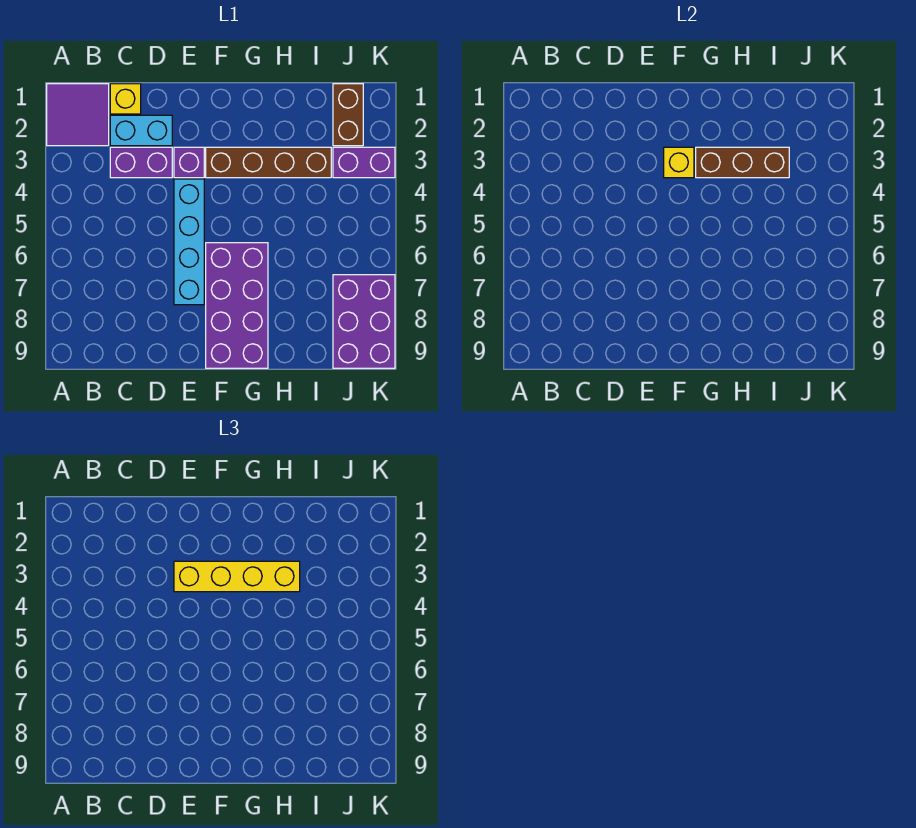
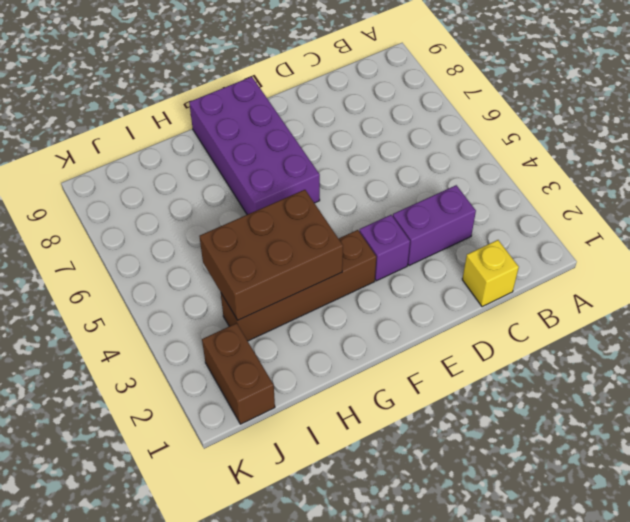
brown brick G3:I4 level 2 -> brown brick G3:I3 level 2
none -> purple tile A1:B2 level 1
none -> cyan brick C2:D2 level 1
none -> cyan brick E4:E7 level 1

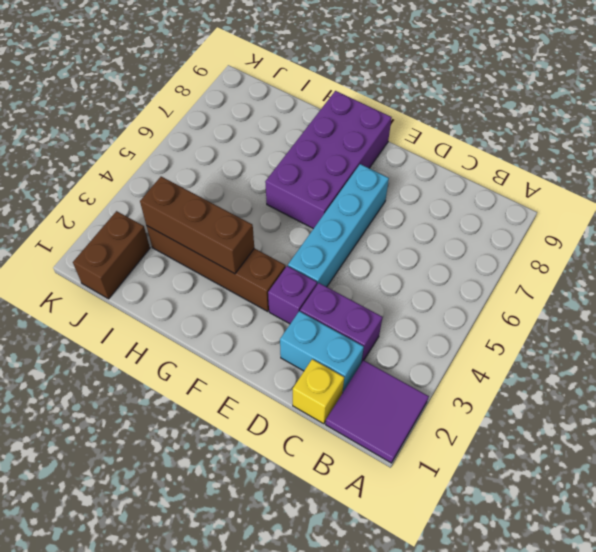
none -> purple brick J3:K3 level 1
none -> purple brick J7:K9 level 1
none -> yellow brick F3 level 2

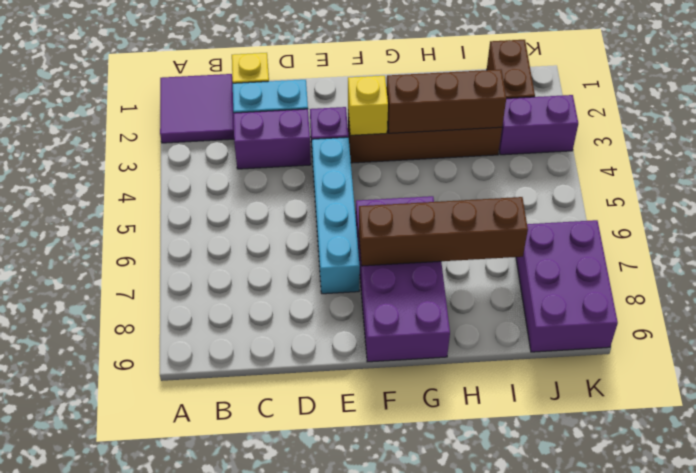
brown brick F7:I7 level 2 -> none
none -> yellow brick E3:H3 level 3

